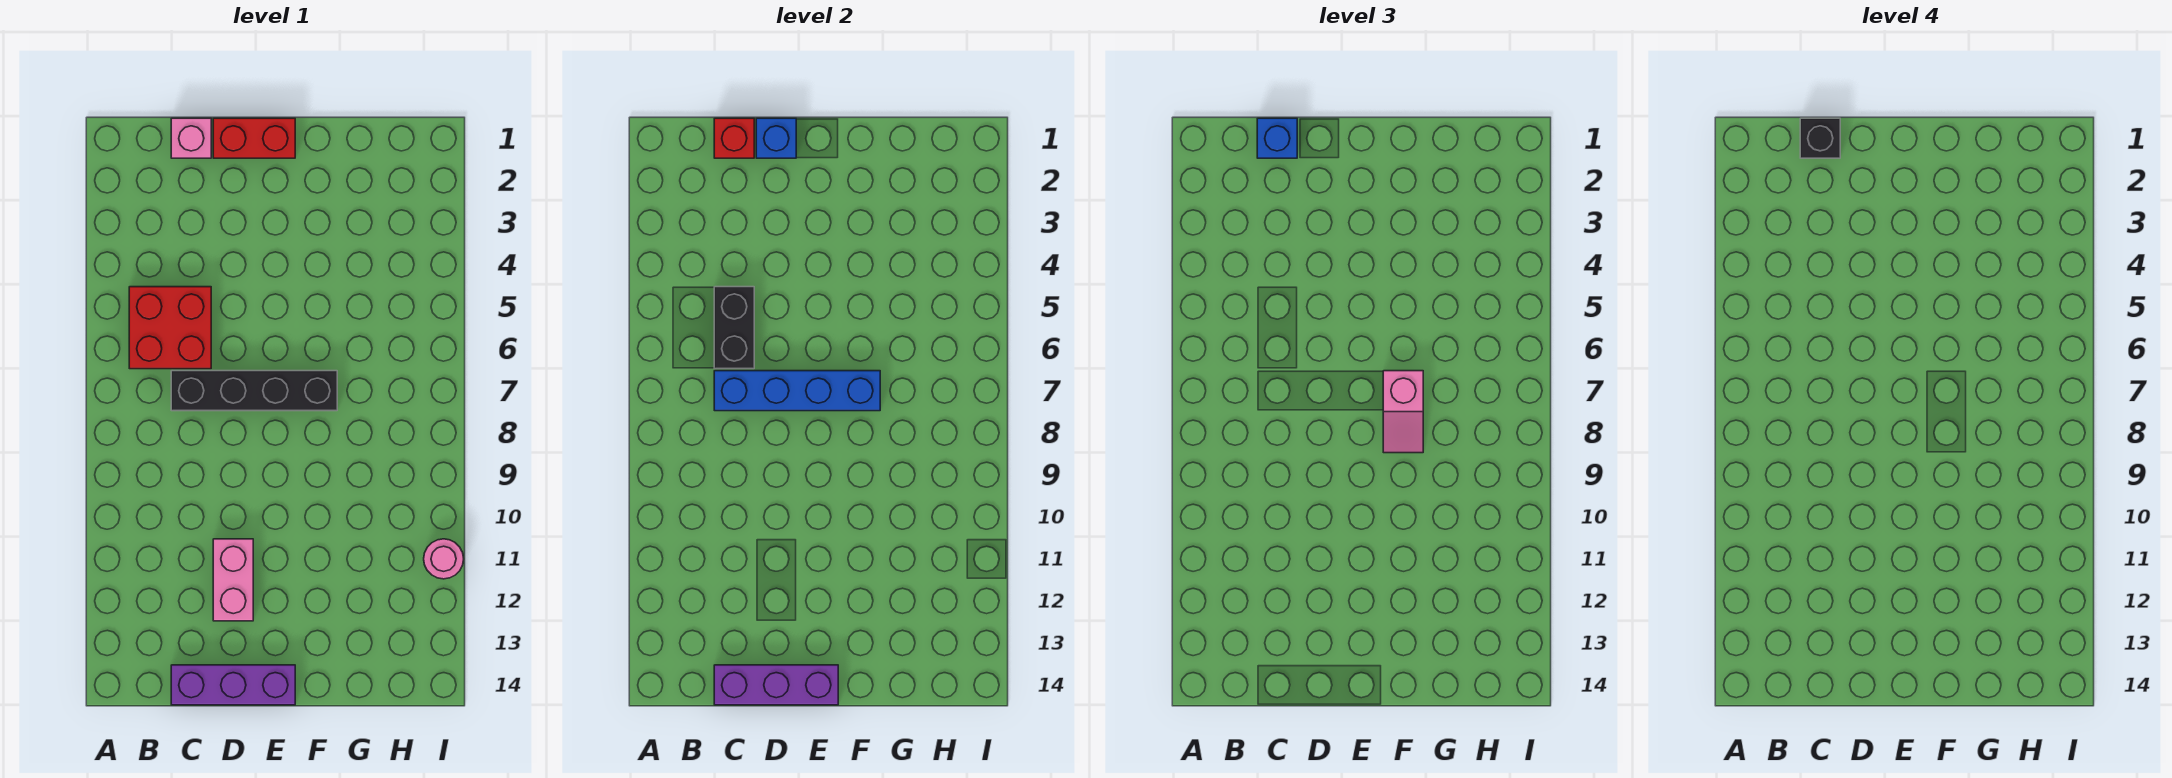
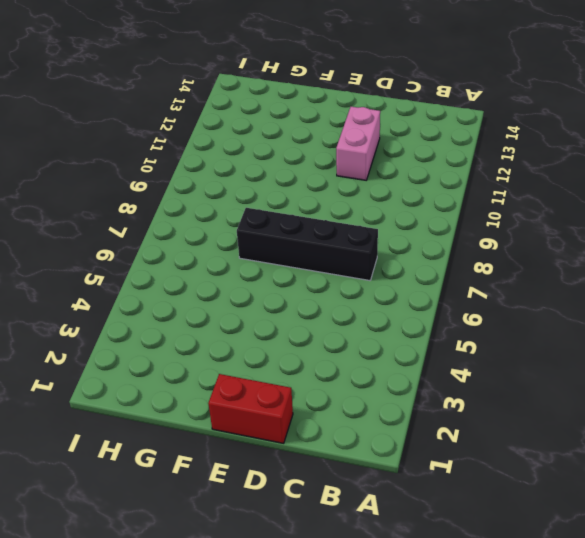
none -> red brick B5:C6 level 1
none -> pink brick C1 level 1
none -> purple brick C14:E14 level 1

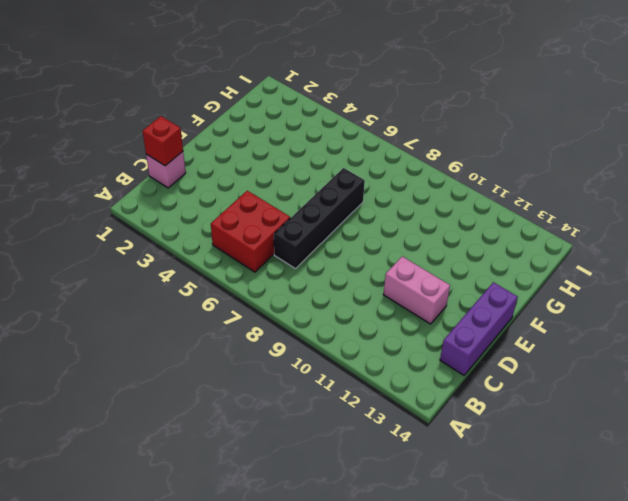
none -> red brick D1:E1 level 1
none -> pink round brick I11 level 1
none -> black brick C5:C6 level 2

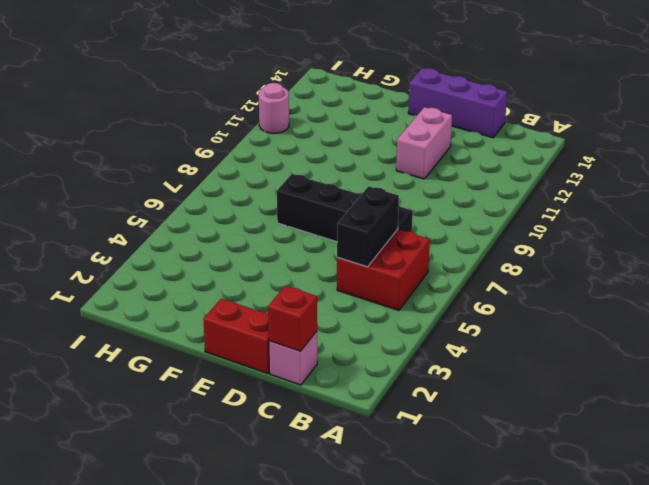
none -> blue brick C7:F7 level 2
none -> purple brick C14:E14 level 2
none -> blue brick D1 level 2

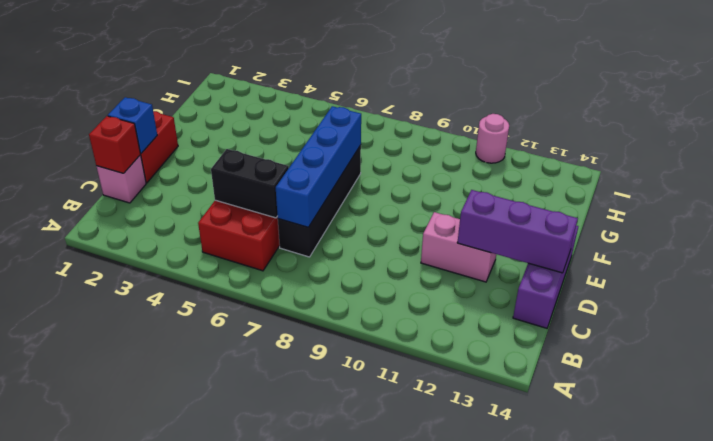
purple brick D12:D14 level 2 -> purple brick C14:E14 level 2
none -> blue brick C1 level 3
none -> pink slope F7:F8 level 3 top 7
none -> black brick C1 level 4

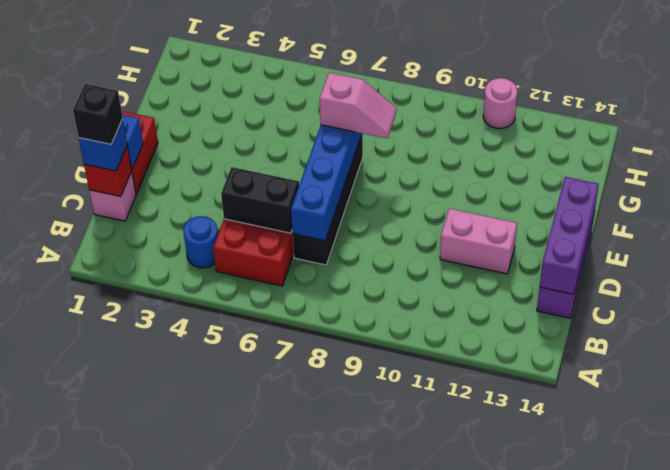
blue round brick B4 level 1 -> none

